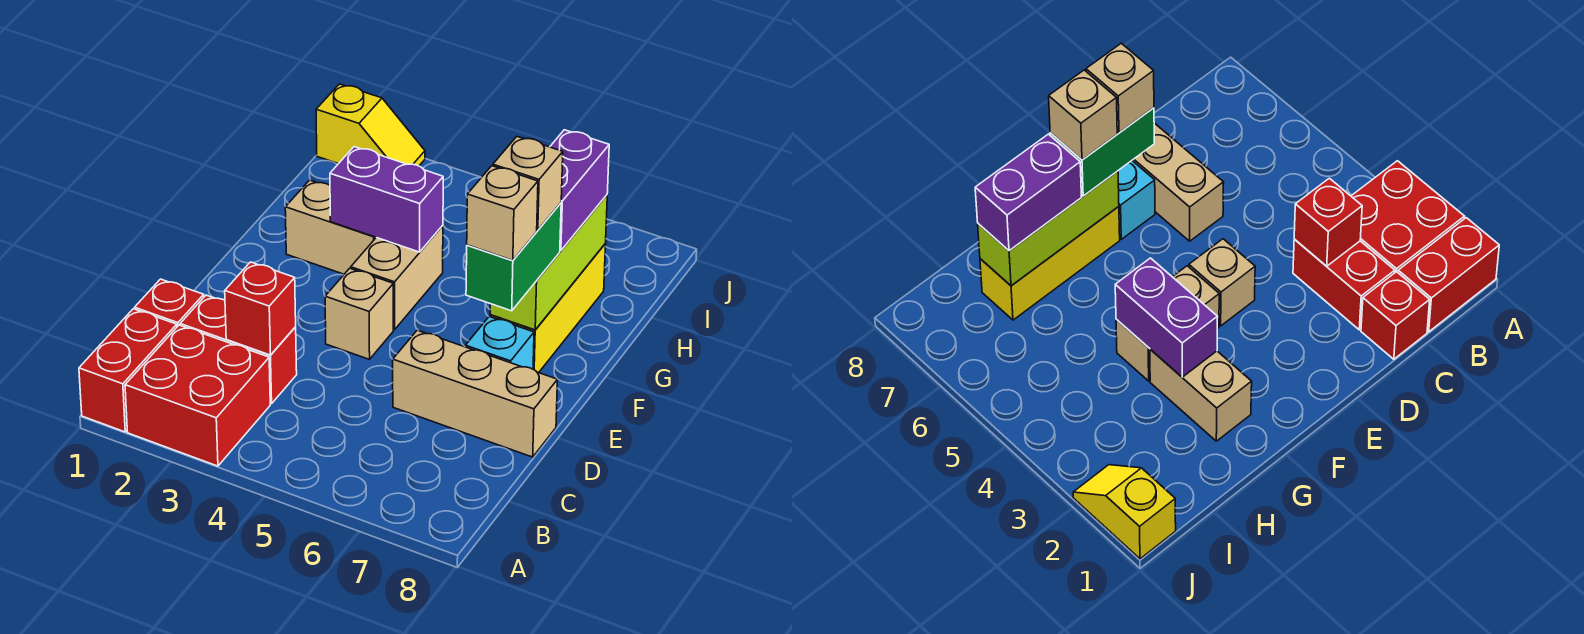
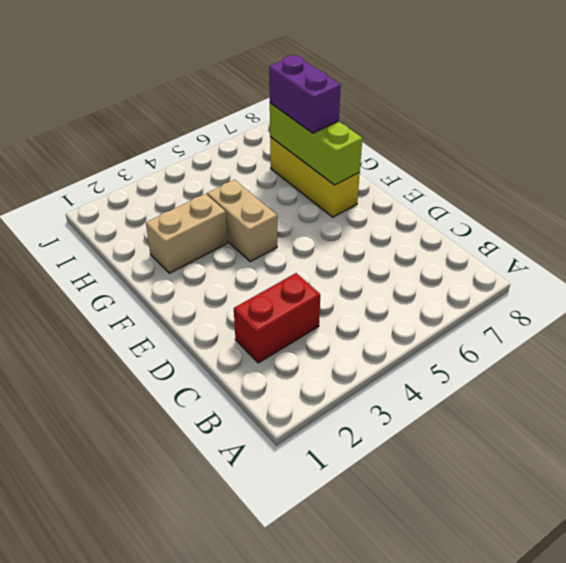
none -> red brick A1:B1 level 1
none -> red brick A2:B3 level 1
none -> red brick C1 level 1

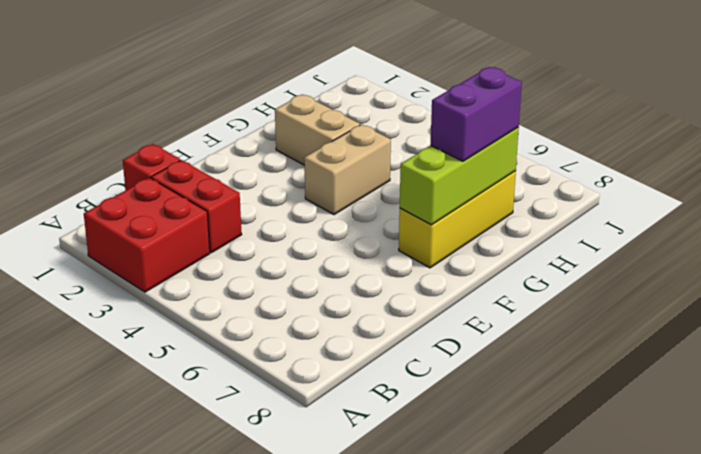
none -> red brick A1:B1 level 1
none -> tan brick D6:D8 level 1
none -> tan brick E4 level 1

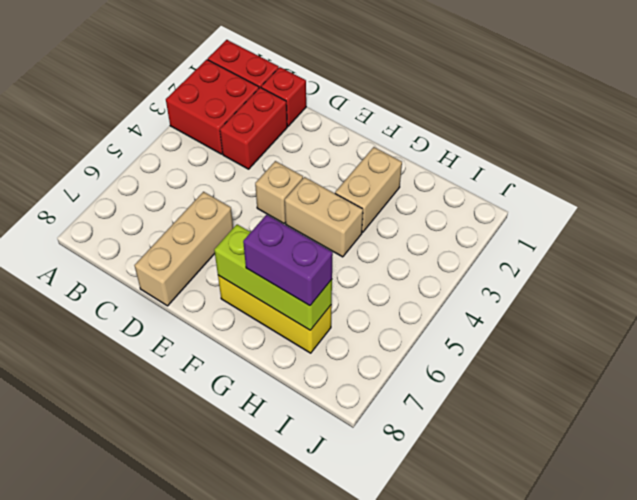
none -> cyan brick E7 level 1
none -> yellow slope J1:J2 level 1 top 1
none -> red brick C3 level 2

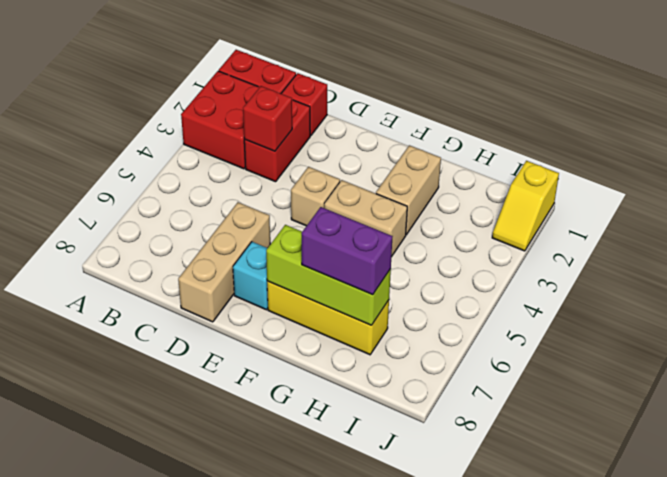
none -> purple brick G3:G4 level 2
none -> green brick E7:F7 level 3
none -> tan brick E7 level 4

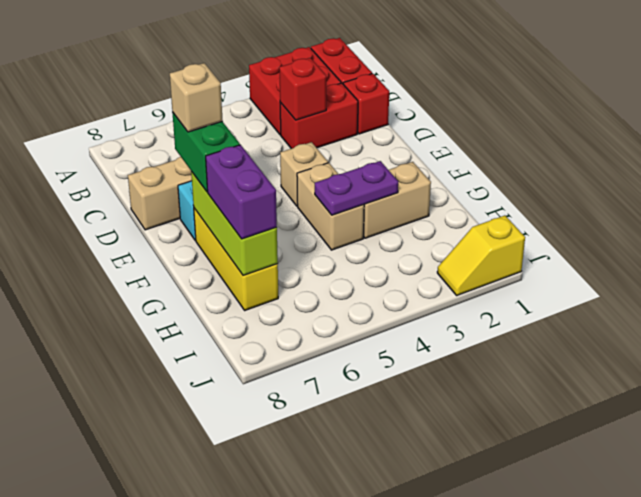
purple plate G3:G4 level 2 -> purple brick G3:G4 level 2
none -> tan brick F7 level 4

